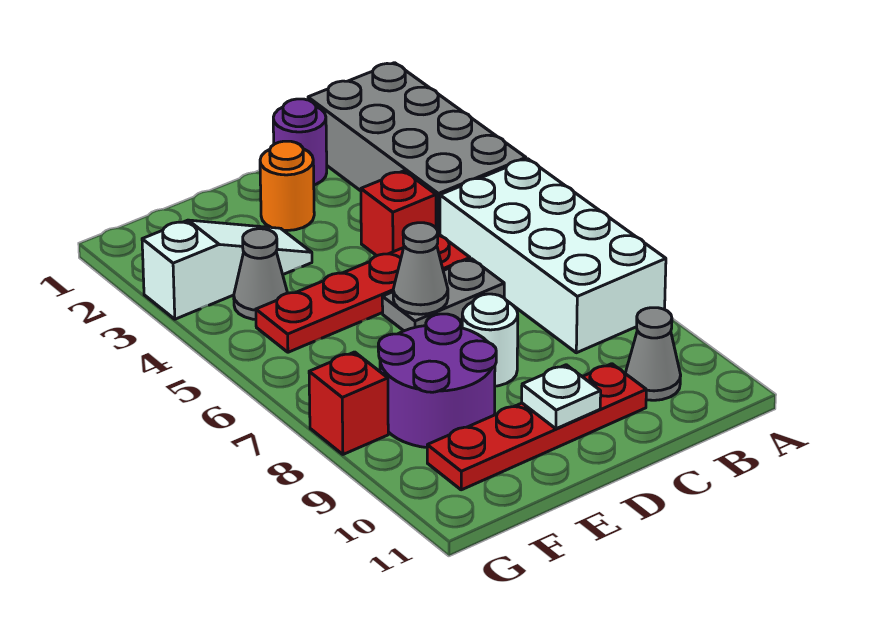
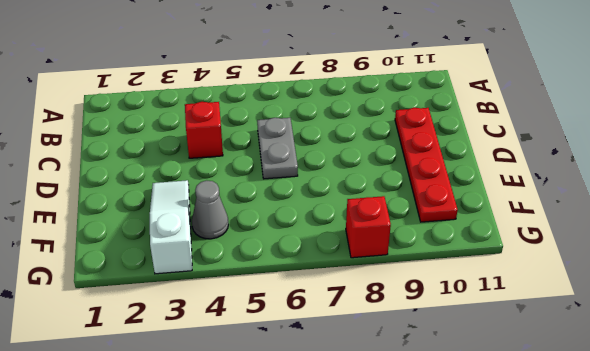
none -> grey brick A1:B4 level 1
none -> white brick A5:B8 level 1
none -> grey cone B10 level 1

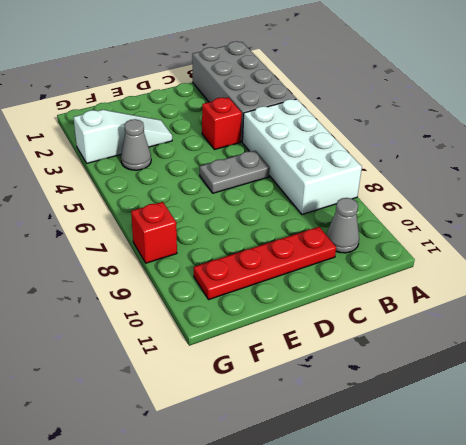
none -> purple round brick C1 level 1
none -> red plate C5:F5 level 1
none -> orange round brick D2 level 1

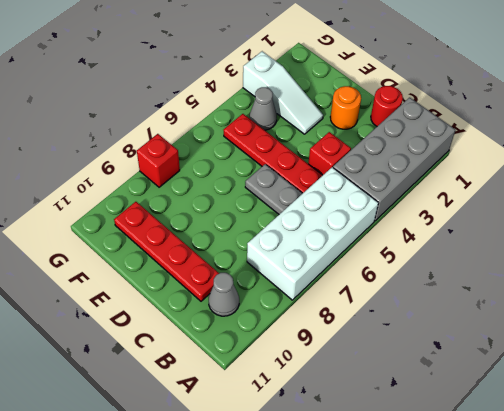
red round brick C1 level 1 -> purple round brick C1 level 1
none -> white round brick D8 level 1
none -> purple round brick E8:F9 level 1
none -> grey cone D6 level 2

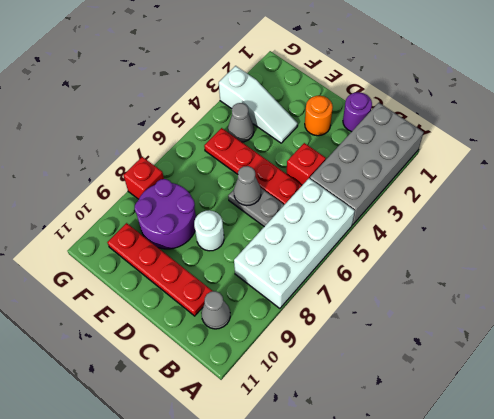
none -> white plate D10 level 2

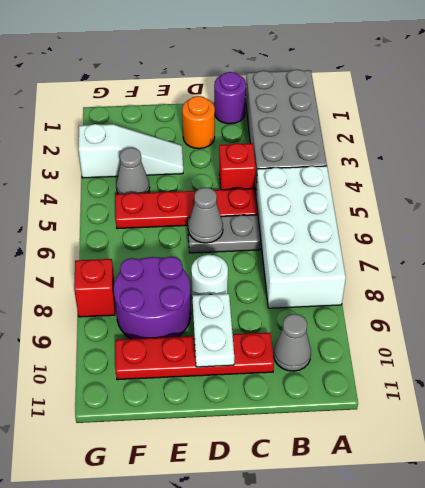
white plate D9:D10 level 2 -> white plate D10 level 2

